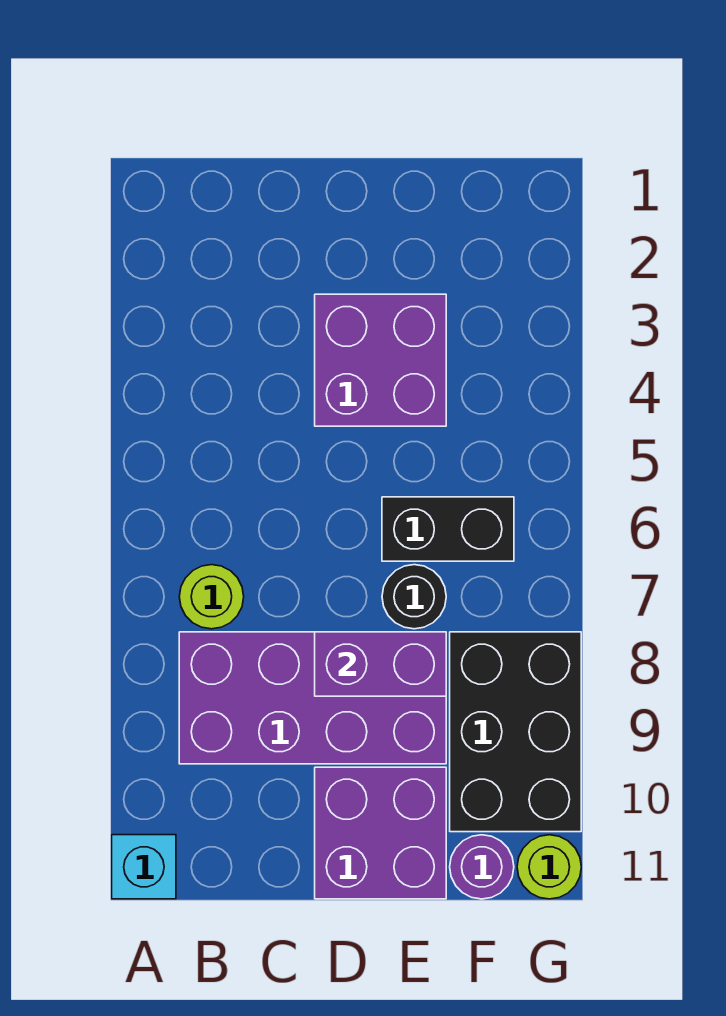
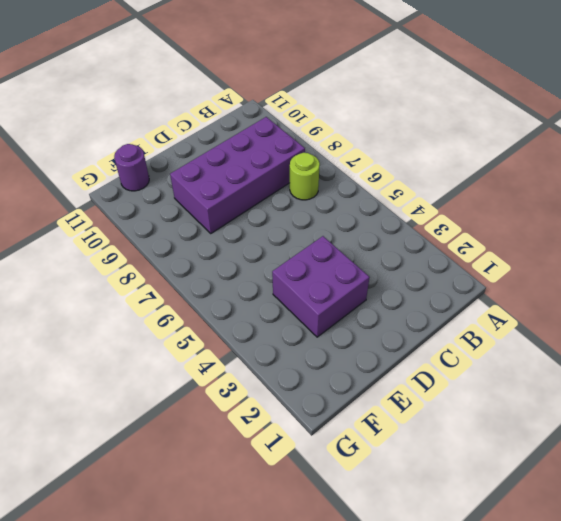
none -> cyan brick A11 level 1
none -> purple brick D10:E11 level 1

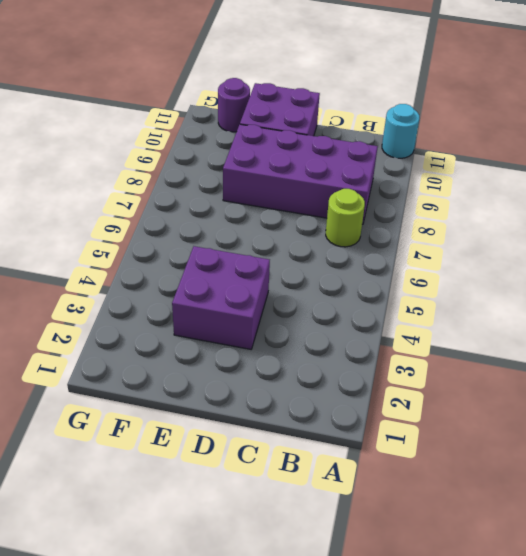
cyan round brick A11 level 1 -> cyan brick A11 level 1
none -> black brick E6:F6 level 1
none -> black round brick E7 level 1

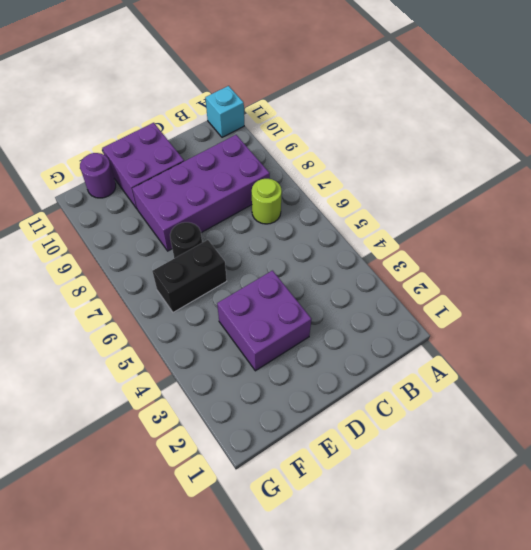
none -> black brick F8:G10 level 1
none -> lime round brick G11 level 1

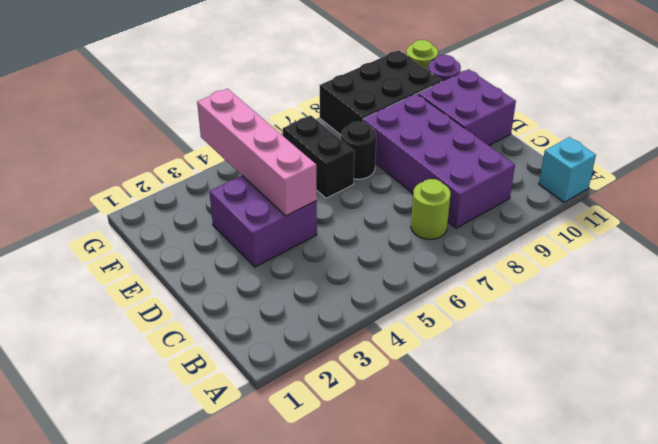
pink brick D4:G4 level 2 -> none
none -> purple brick D8:E8 level 2

